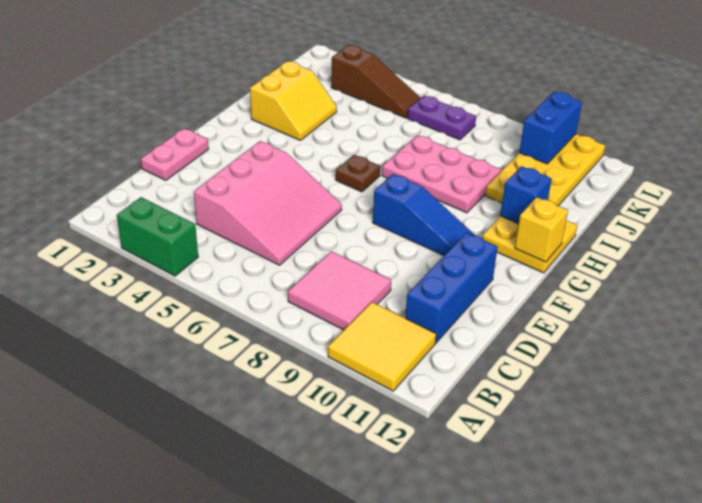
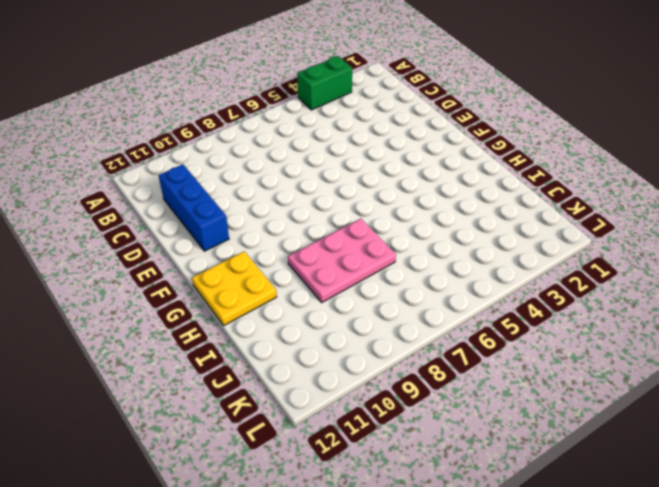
none -> yellow tile A10:B11 level 1
none -> pink tile B8:C9 level 1
none -> pink slope C4:E6 level 1 top 4

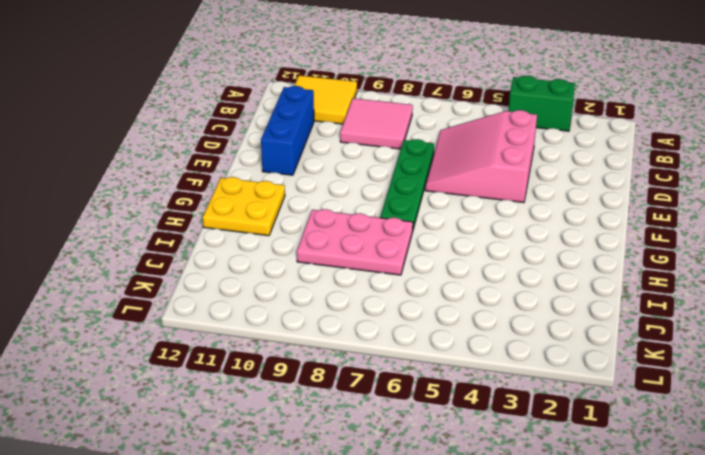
green plate D7:G7 level 1 -> none
none -> pink plate D1:E1 level 1
none -> blue slope F8:F10 level 1 top 8
none -> brown plate G6 level 1

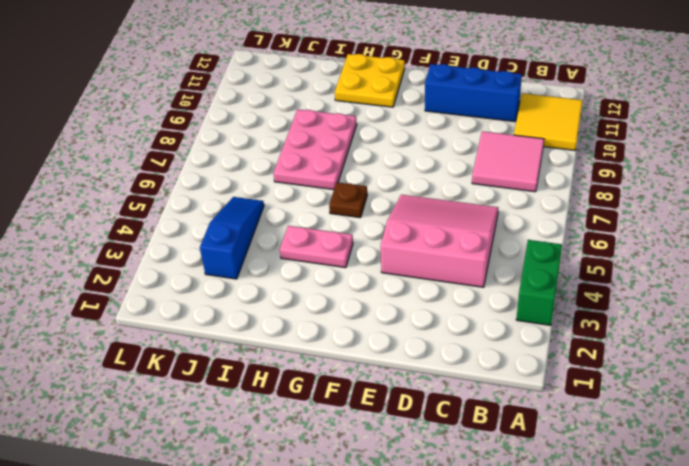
pink plate G4:H4 level 1 -> pink plate D1:E1 level 1
blue slope J3:J5 level 1 top 3 -> blue slope F8:F10 level 1 top 8
none -> yellow slope H2:I3 level 1 top 2
none -> yellow plate I10:L11 level 1
none -> brown slope K3:K5 level 1 top 3

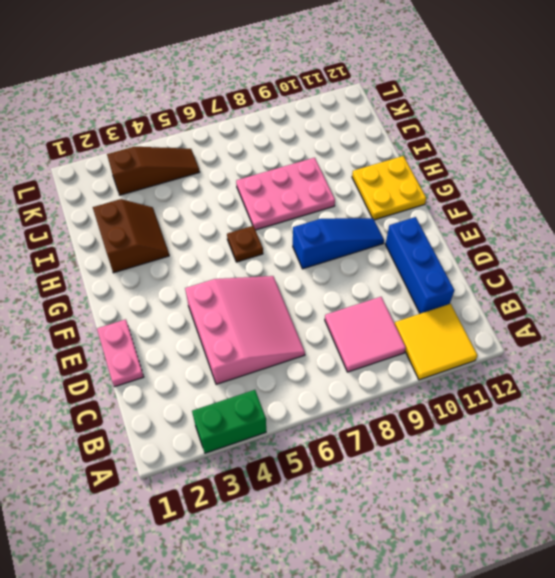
brown slope H2:I3 level 1 top 2 -> yellow slope H2:I3 level 1 top 2
none -> yellow plate I10:L11 level 1
none -> purple plate K6:K7 level 1
none -> yellow brick G12 level 2

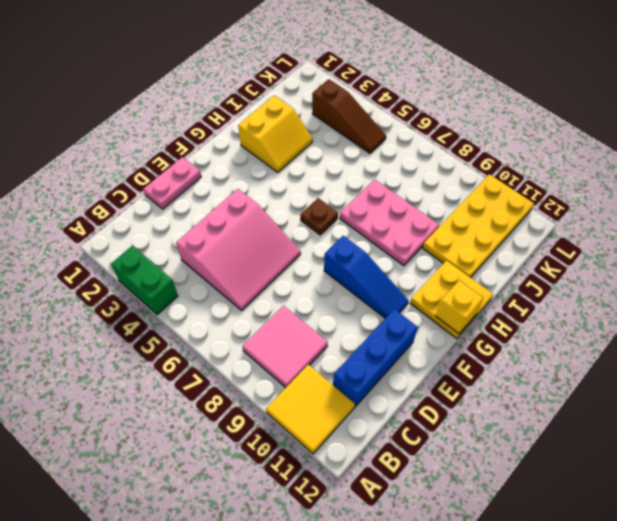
none -> purple plate K6:K7 level 1
none -> blue brick H11 level 2
none -> blue brick K10:L10 level 2

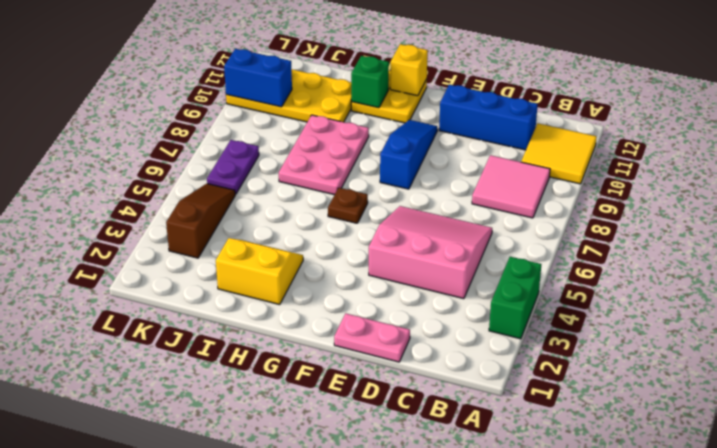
green brick H11 level 2 -> blue brick H11 level 2

